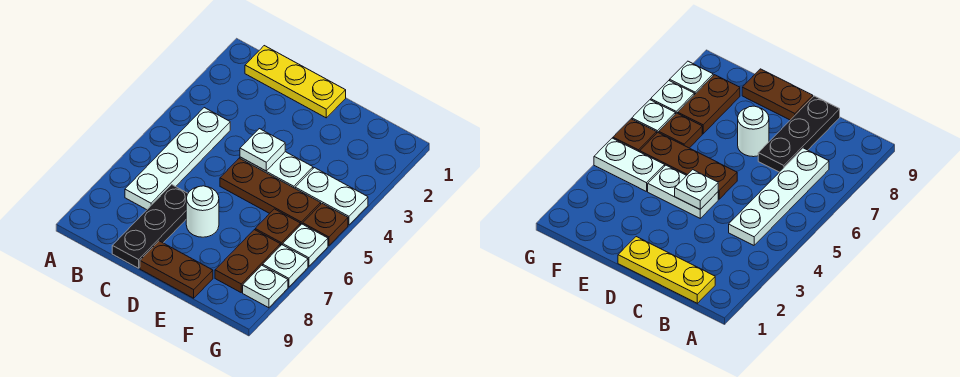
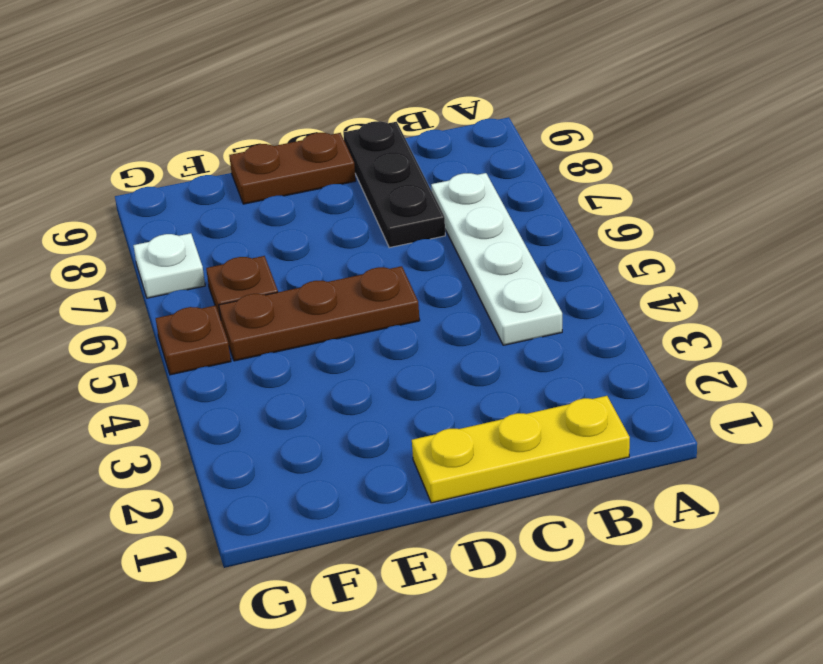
none -> white plate D4:E4 level 1
none -> white round brick D7 level 1
none -> white plate F4:G4 level 1

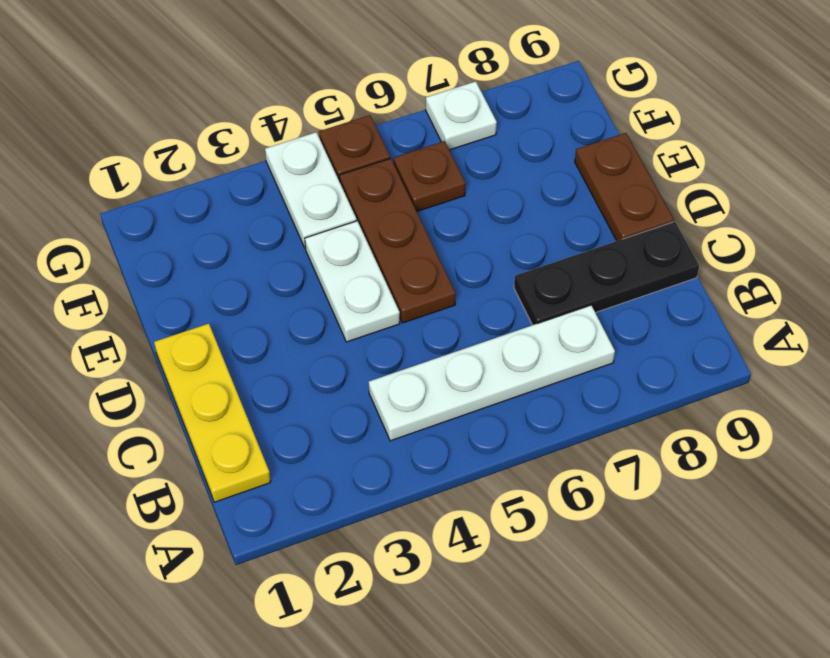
none -> white round brick D7 level 1
none -> brown plate F7:F8 level 1
none -> white plate G6 level 1

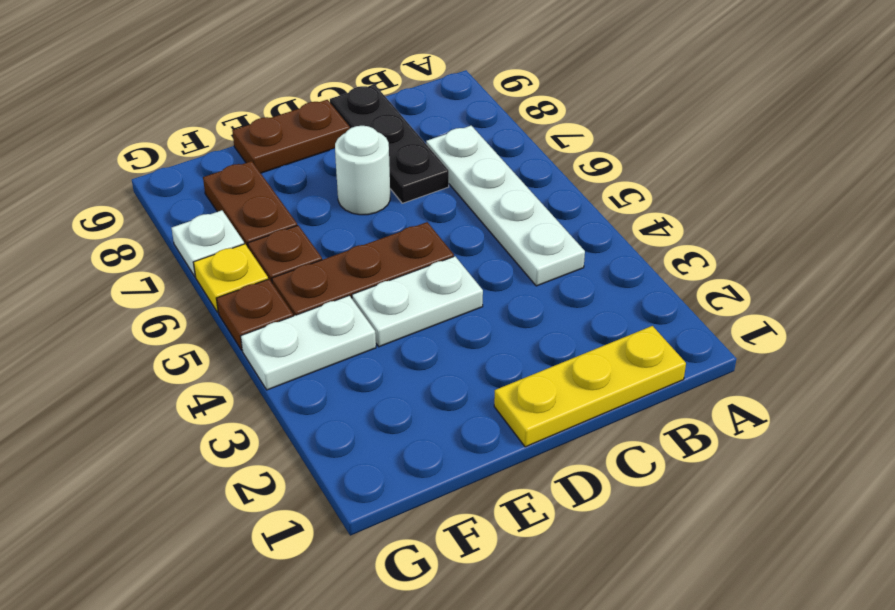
yellow plate G6 level 1 -> white plate G6 level 1
none -> white plate G8 level 1
none -> white plate D4 level 2

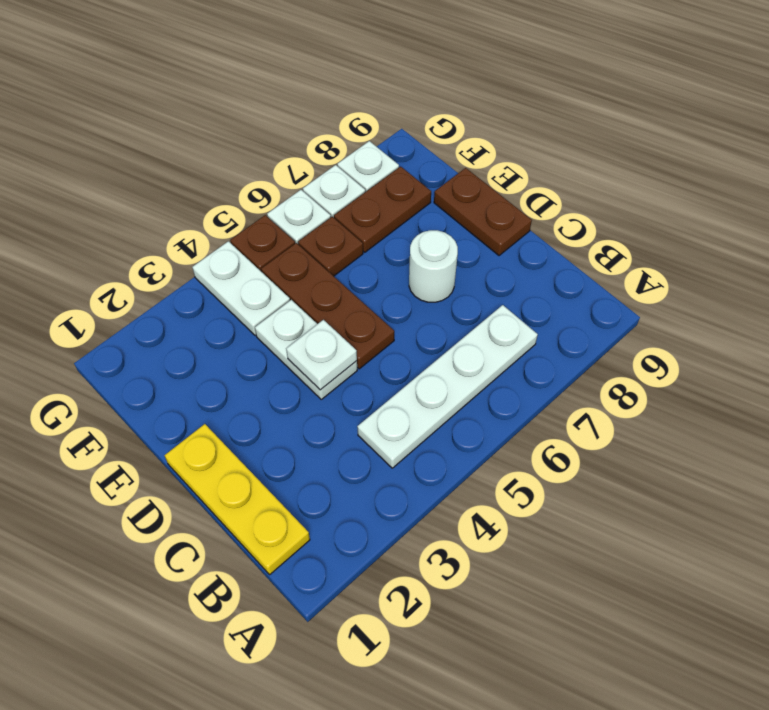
none -> black plate C7:C9 level 1

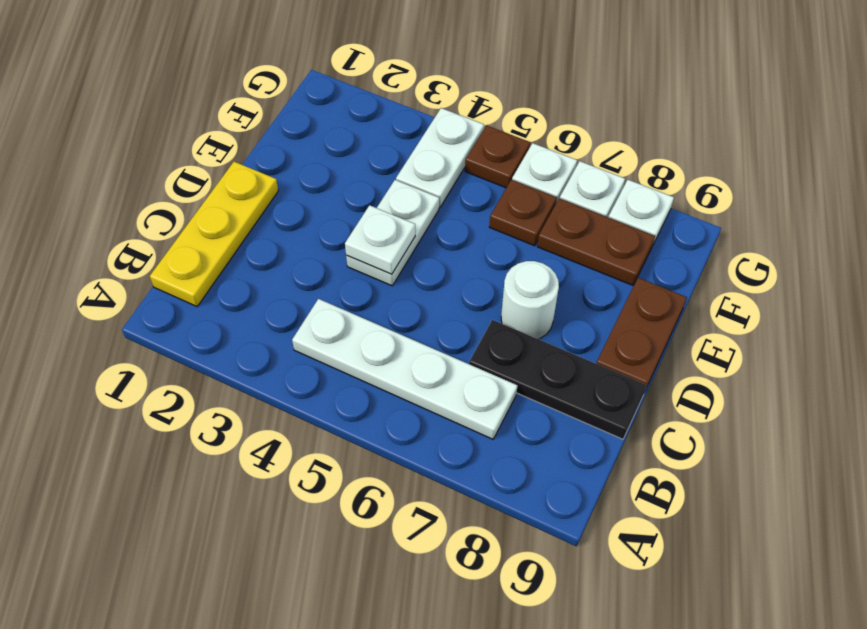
none -> brown plate D5:F5 level 1

